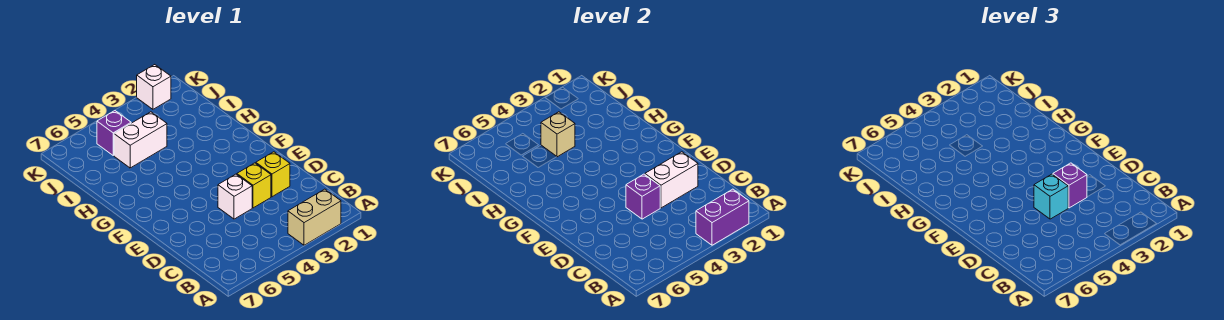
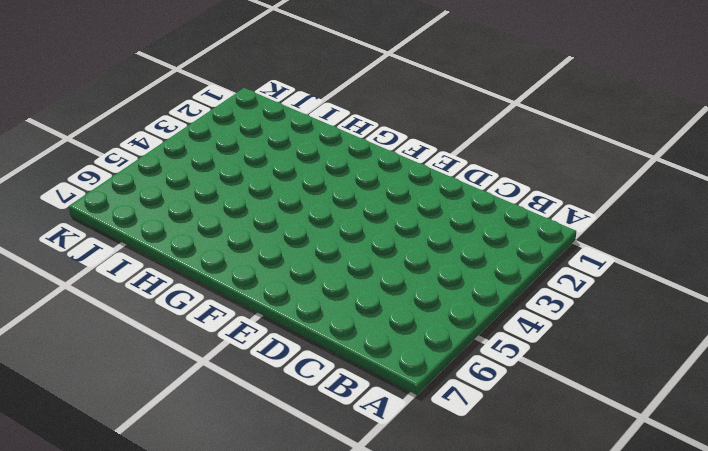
none -> tan brick A2:A3 level 1
none -> yellow brick D2 level 1
none -> yellow brick D3 level 1

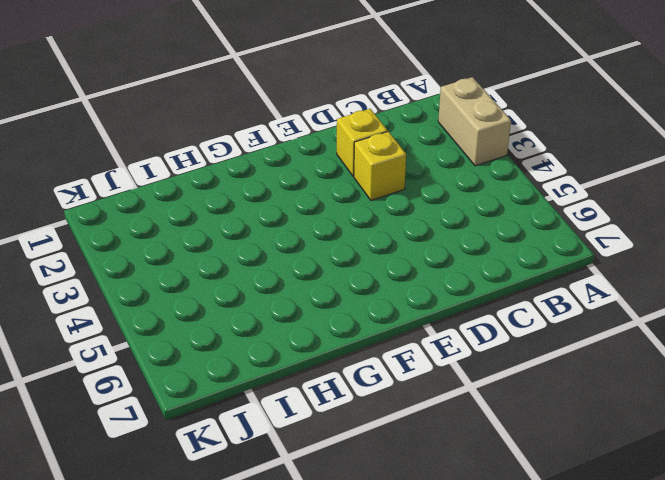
none -> white brick D4 level 1
none -> white brick I4:I5 level 1
none -> purple brick J5 level 1

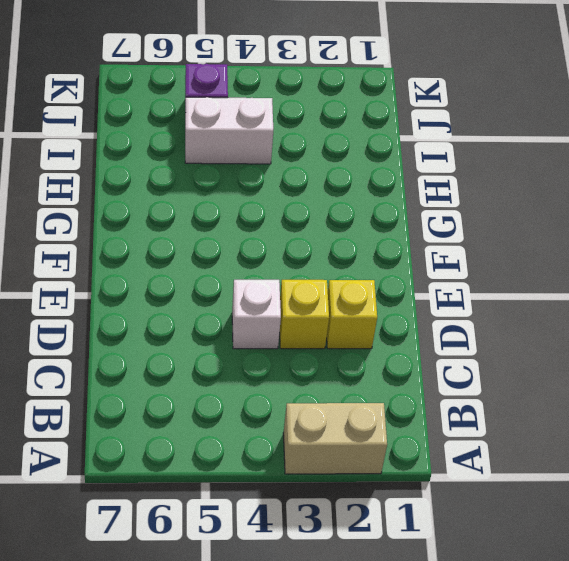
none -> white brick K2 level 1
none -> purple brick A2:A3 level 2
none -> white brick D2:D3 level 2

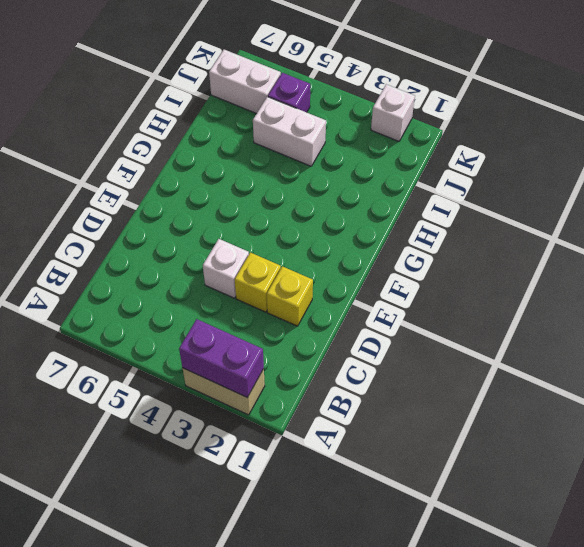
white brick J6:J7 level 1 -> white brick D2:D3 level 2
none -> purple brick D4 level 2
none -> tan brick I4 level 2
none -> purple brick D3 level 3

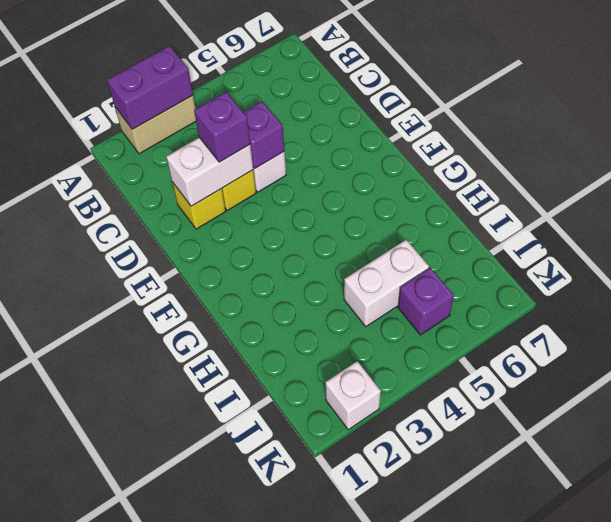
none -> tan brick I4 level 2
none -> cyan brick D4 level 3

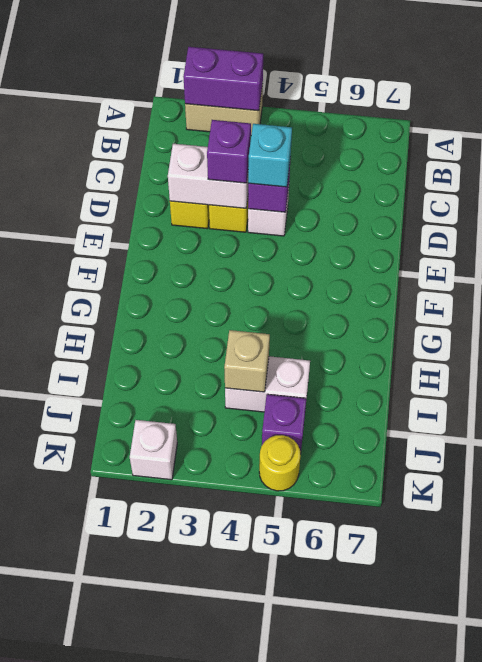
yellow round brick K5 level 1 -> none

